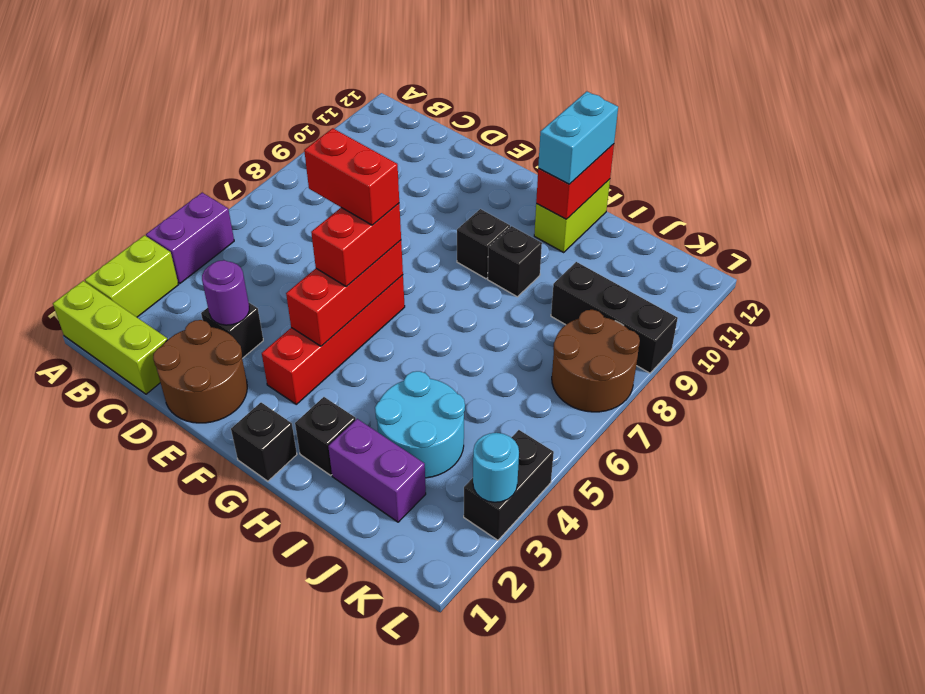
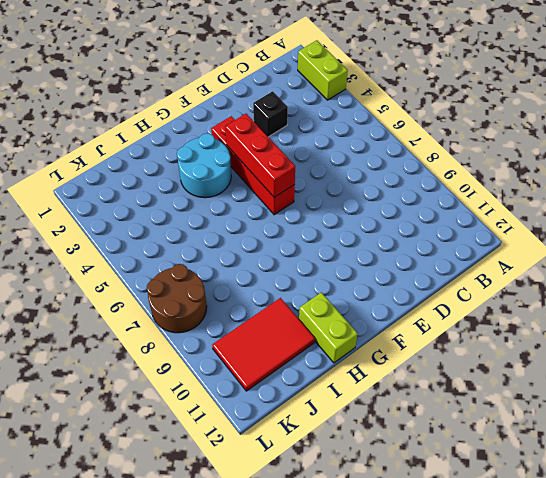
cyan round brick G3:H4 level 1 -> cyan round brick I3:J4 level 1
red tile I10:K11 level 1 -> none
none -> lime brick A1:C1 level 1
none -> purple brick A4:A5 level 1
none -> brown round brick D1:E2 level 1

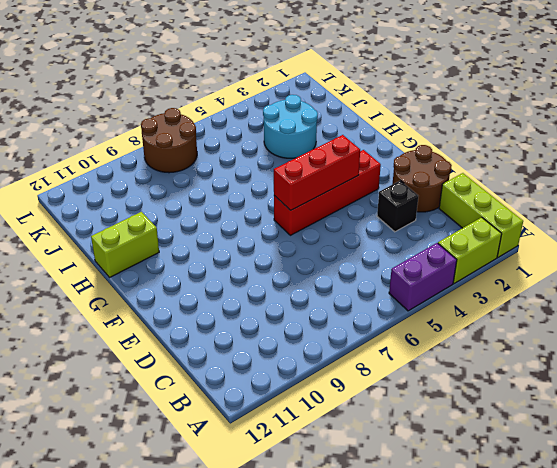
none -> black brick G1 level 1
none -> black brick G9 level 1
none -> black brick H2 level 1

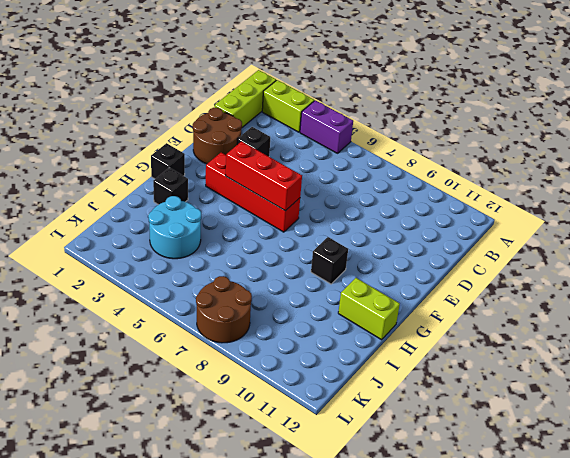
none -> black brick H9 level 1
none -> purple brick I2:J2 level 1
none -> black brick J9:L9 level 1

